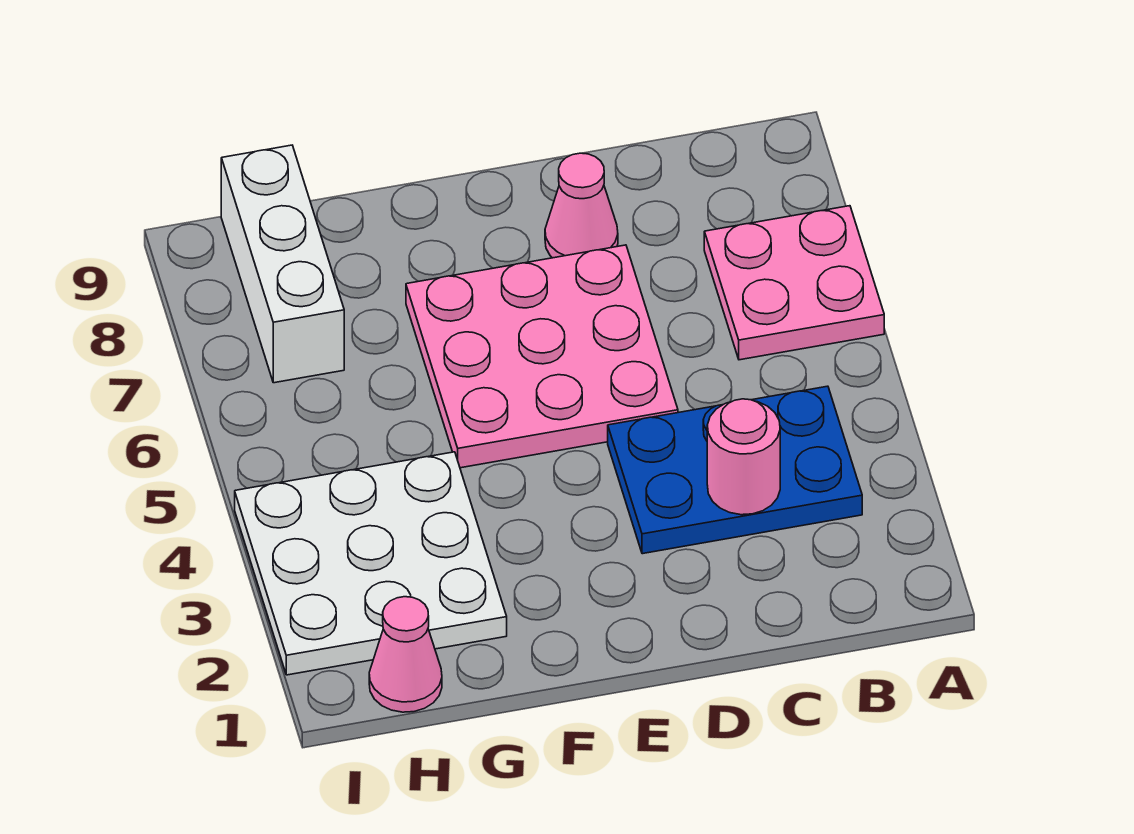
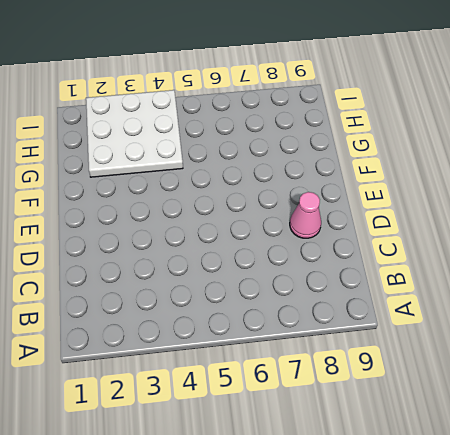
none -> pink plate A6:B7 level 1
none -> blue plate B3:D4 level 1

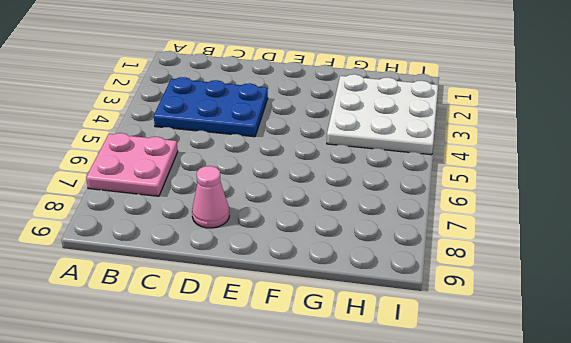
none -> pink plate D5:F7 level 1
none -> pink cone H1 level 1

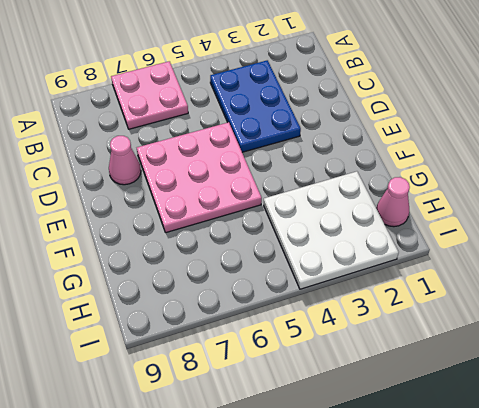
none -> white brick H7:H9 level 1
none -> pink round brick C3 level 2

